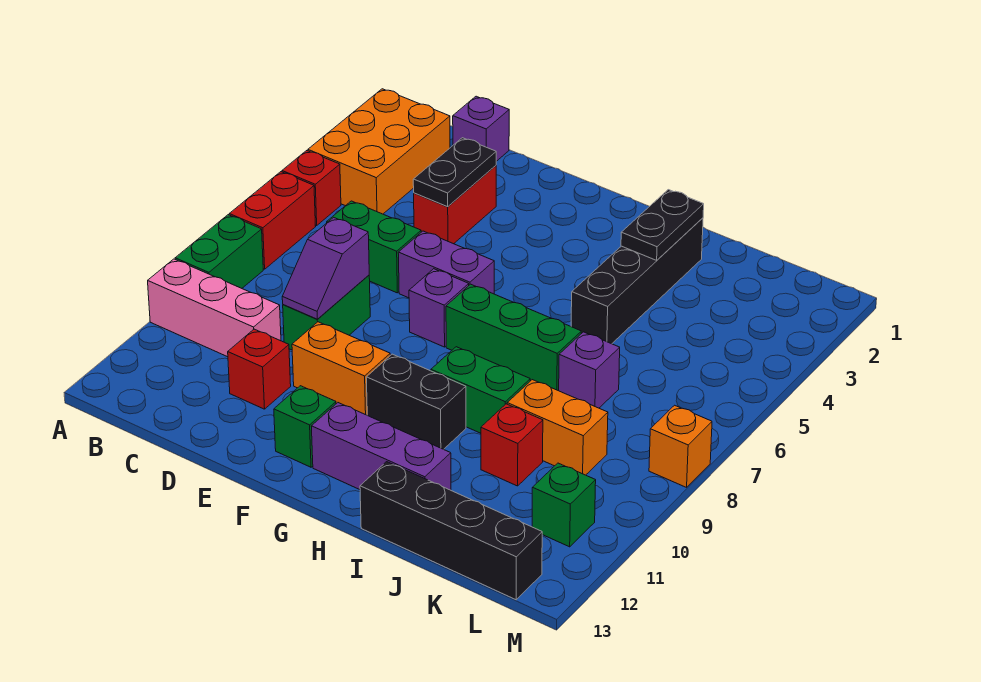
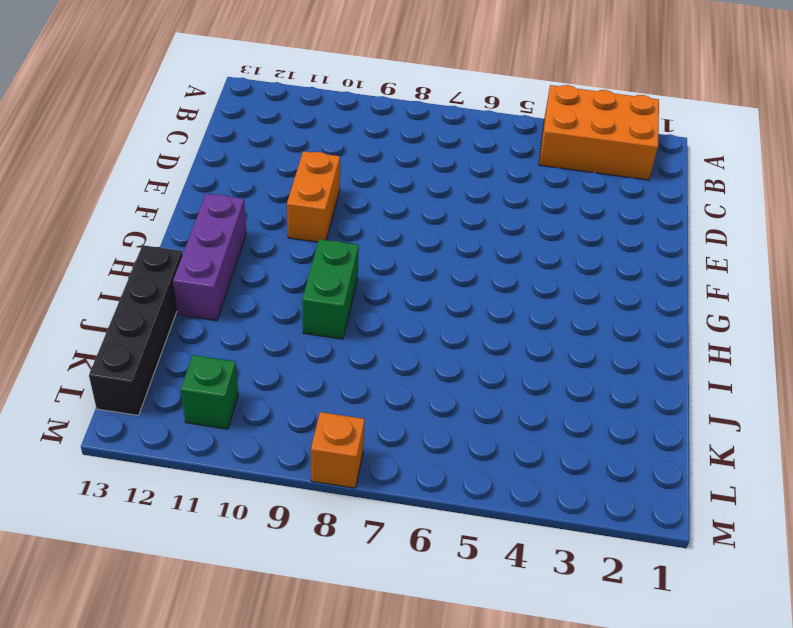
none -> red brick A5 level 1
none -> red brick A6:A7 level 1
none -> green brick A8:A9 level 1

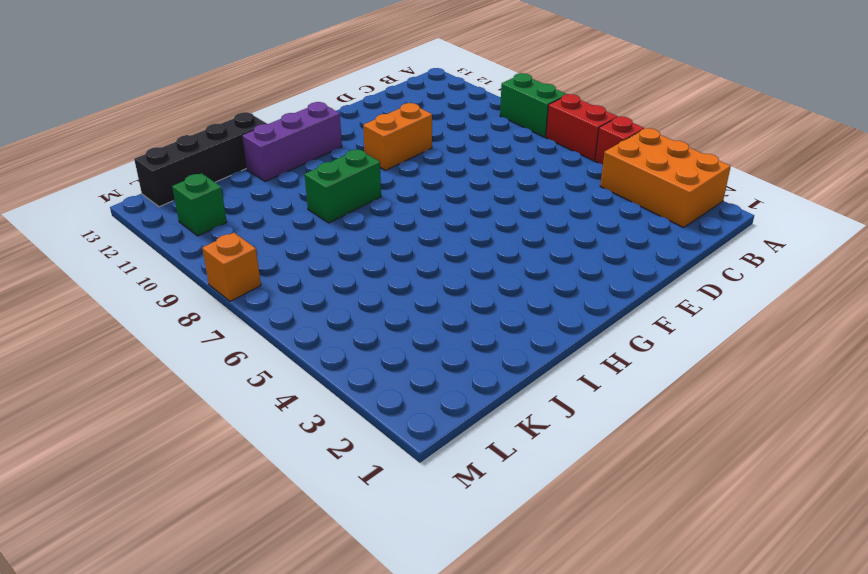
none -> pink brick A10:C10 level 1
none -> purple brick C1 level 1
none -> green brick C6:D6 level 1

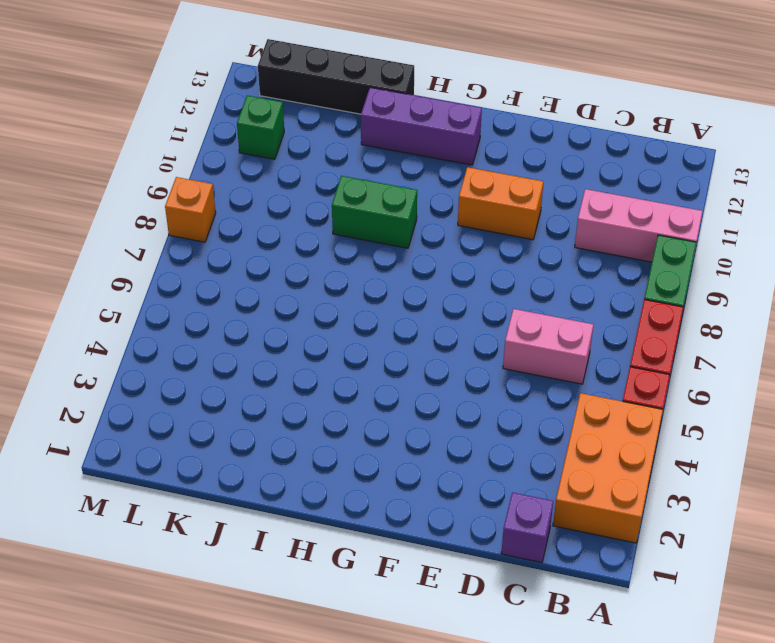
pink brick C6:D6 level 1 -> green brick C6:D6 level 1
none -> red brick D3:D4 level 1
none -> green brick D8:D9 level 1
none -> red brick D11 level 1

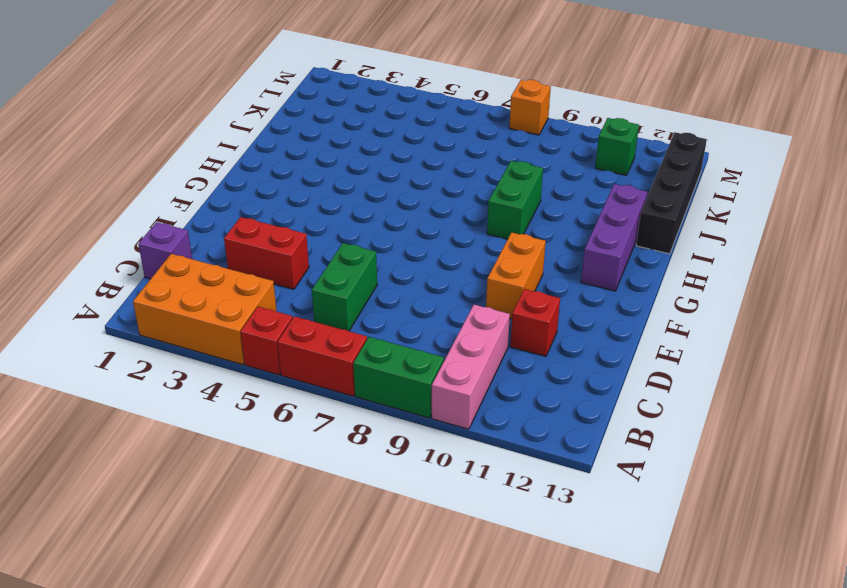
none -> green brick D8:D9 level 1
none -> purple brick E6:F6 level 1
none -> purple brick F7 level 1

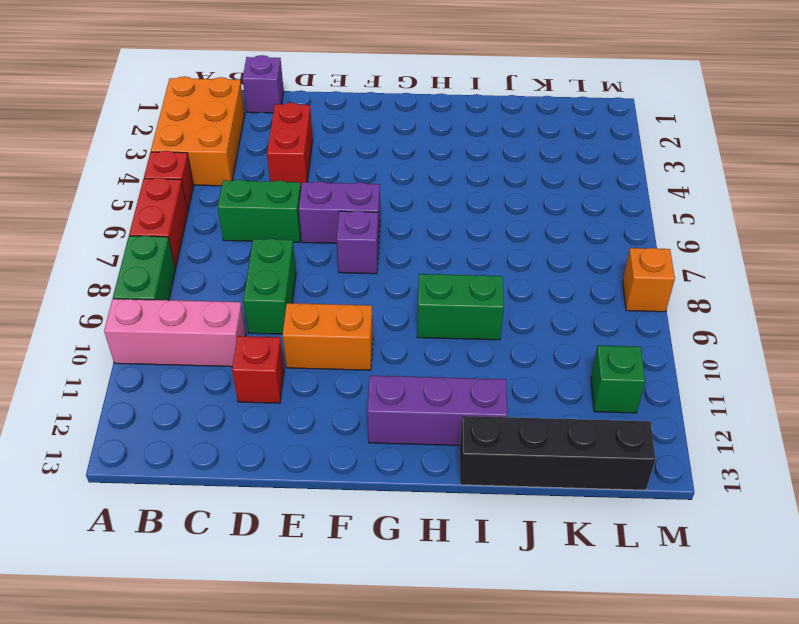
none -> green brick F12 level 1
none -> green brick G7:I7 level 1
none -> black brick G10:H10 level 1

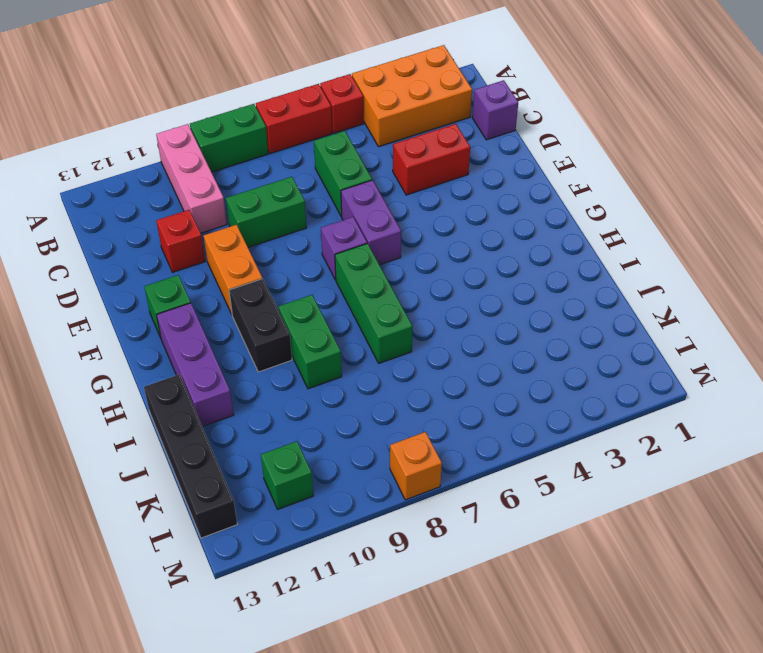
none -> black brick I2:I5 level 1
none -> purple brick J7 level 1
none -> orange brick J9:K9 level 1

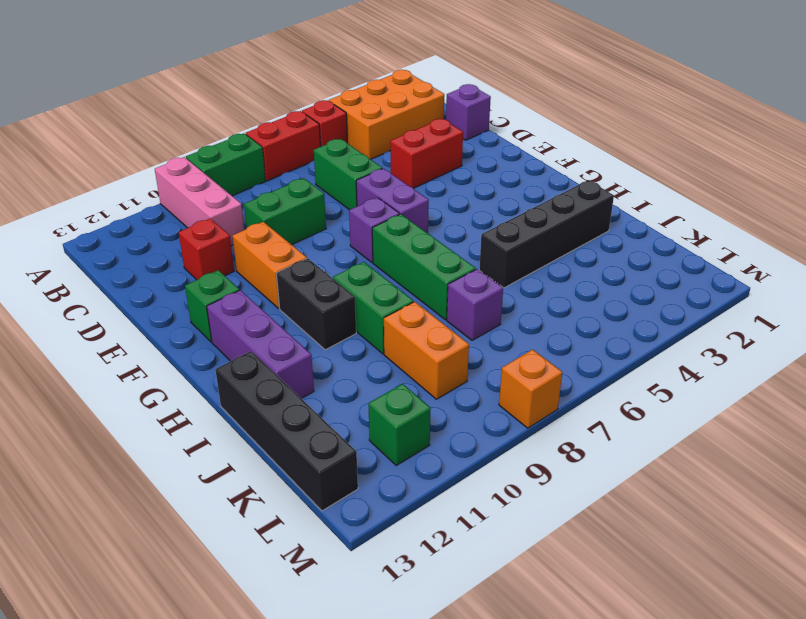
none -> red brick J10 level 1
none -> black plate D3:D4 level 2
none -> purple slope D8:D9 level 2 top 8

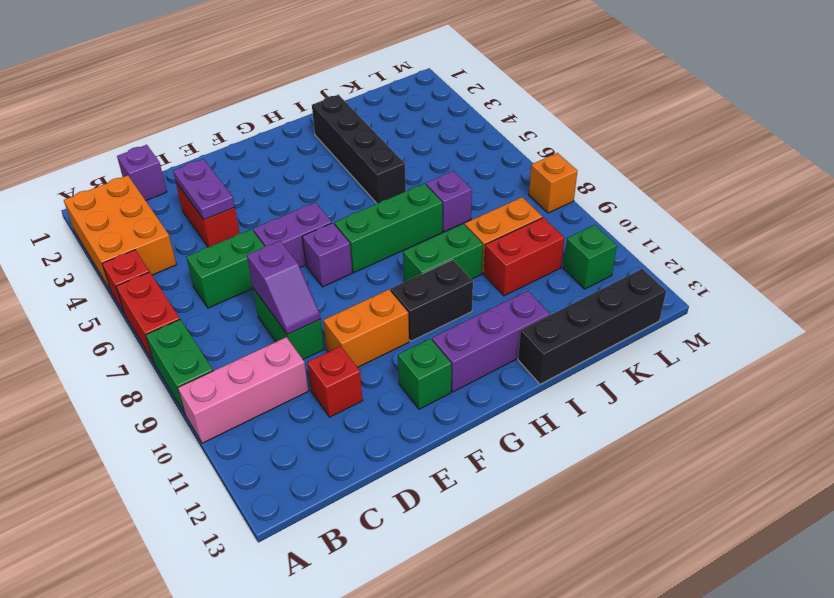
purple plate D3:D4 level 2 -> black plate D3:D4 level 2
red brick J10:K10 level 1 -> red brick J10 level 1
none -> black plate I2:I3 level 2

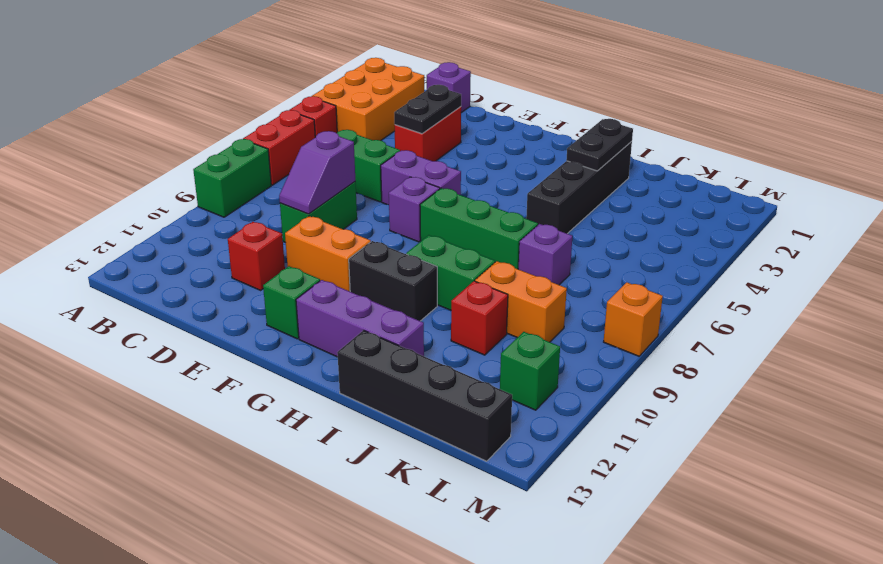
none -> pink brick A10:C10 level 1

